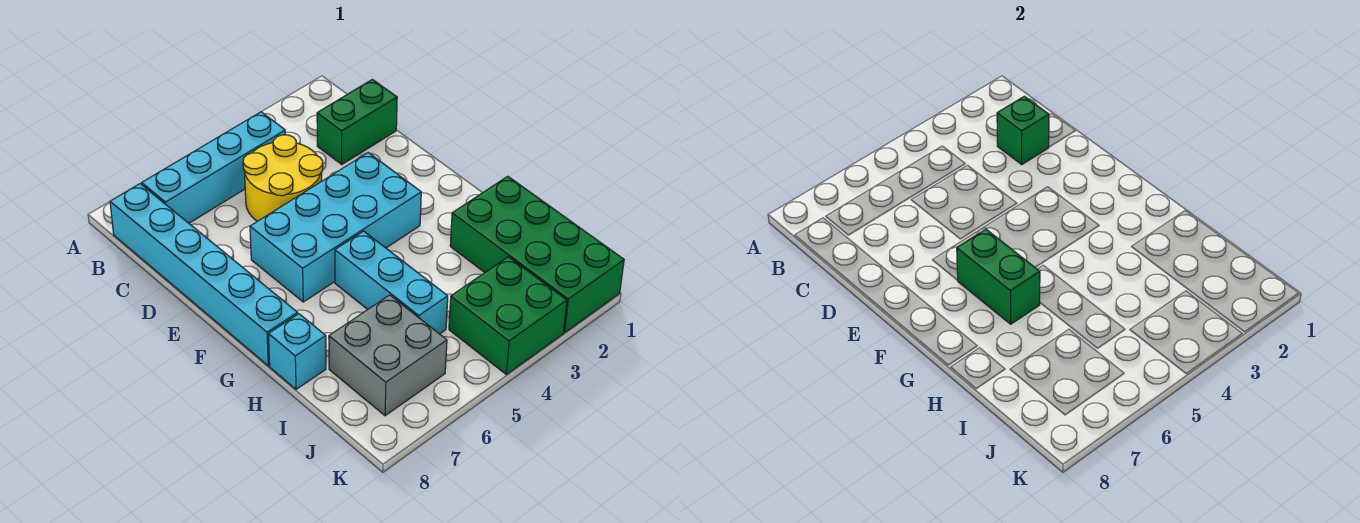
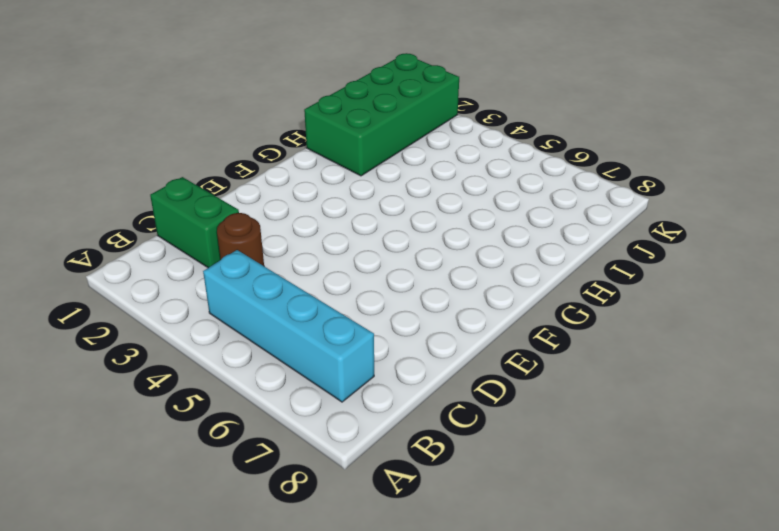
brown round brick C3 level 1 -> none
none -> cyan brick B8:G8 level 1
none -> yellow round brick C4:D5 level 1
none -> cyan brick E3:F6 level 1

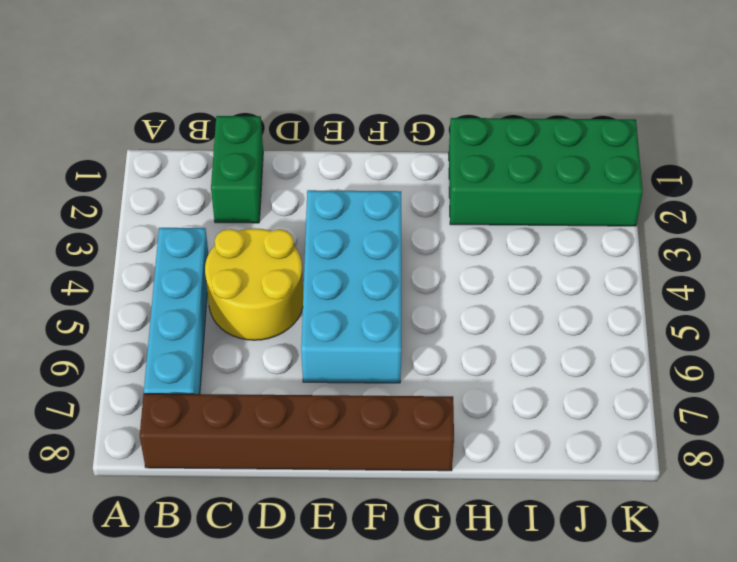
brown brick B8:G8 level 1 -> cyan brick B8:G8 level 1
none -> cyan brick G5:I5 level 1
none -> cyan brick H8 level 1
none -> grey brick I6:J7 level 1

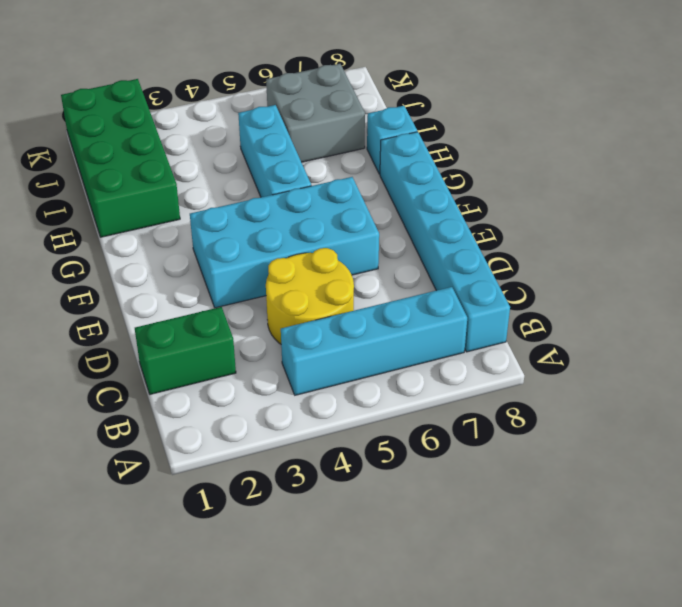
none -> green brick J3:K4 level 1
none -> green brick C2 level 2
none -> green brick F6:G6 level 2

